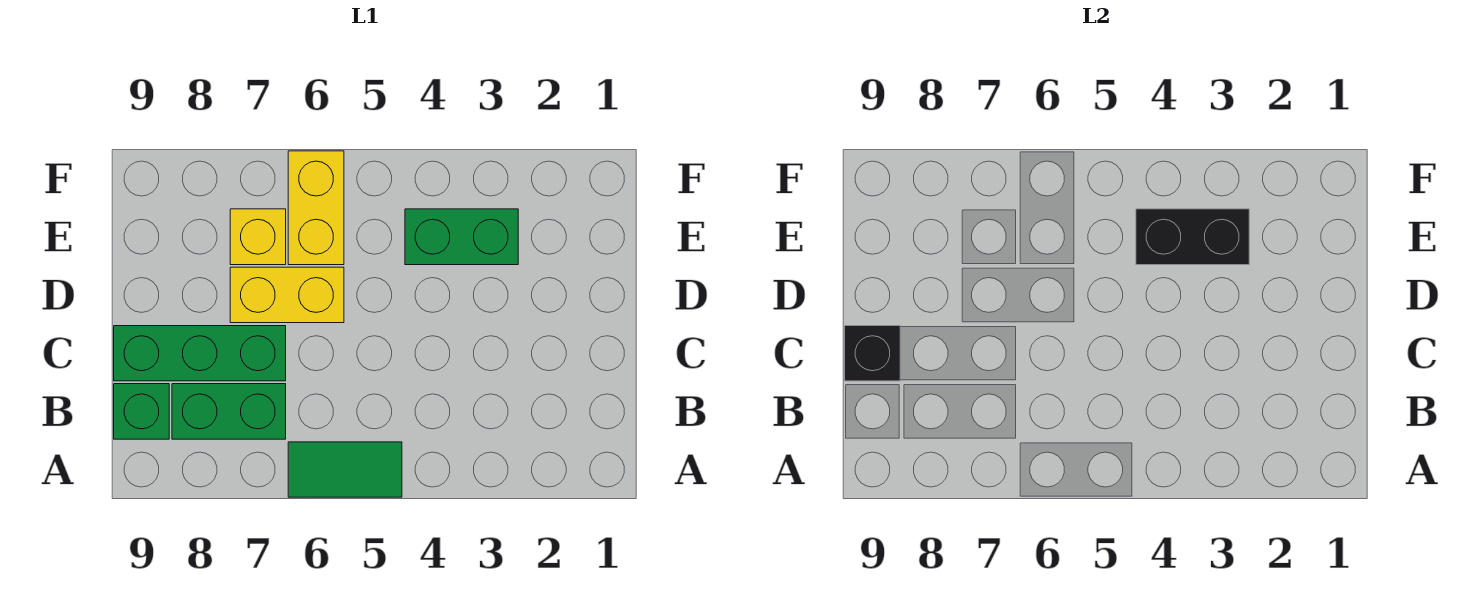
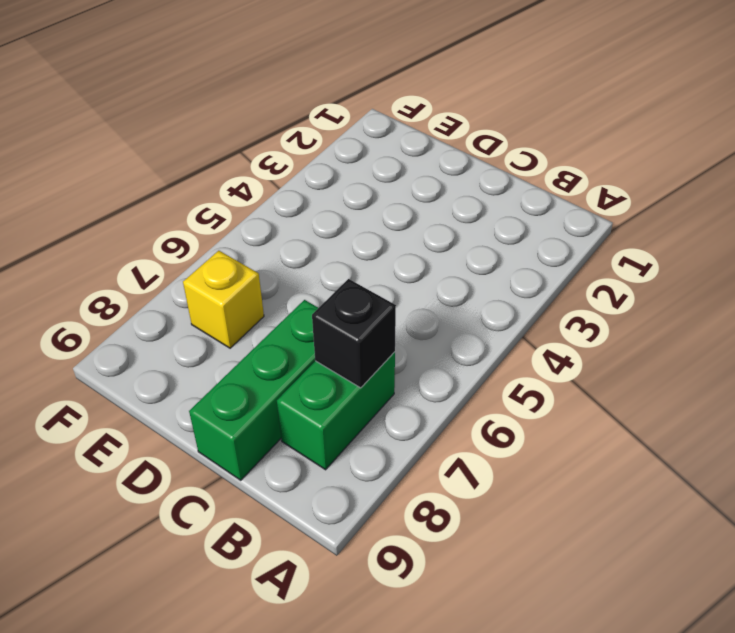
black brick B7 level 2 -> black brick C9 level 2
none -> green tile A5:A6 level 1
none -> green brick B9 level 1

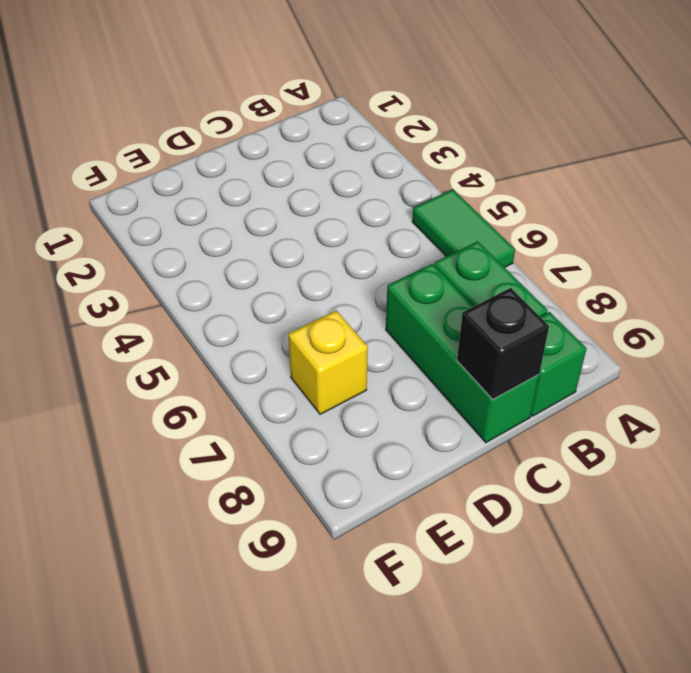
none -> yellow brick D6:D7 level 1
none -> green brick E3:E4 level 1

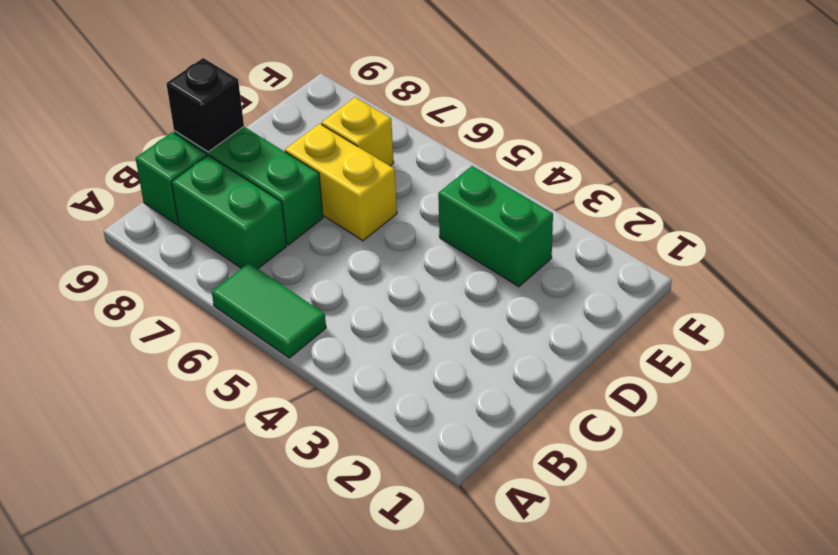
none -> yellow brick E6:F6 level 1
none -> black brick E3:E4 level 2

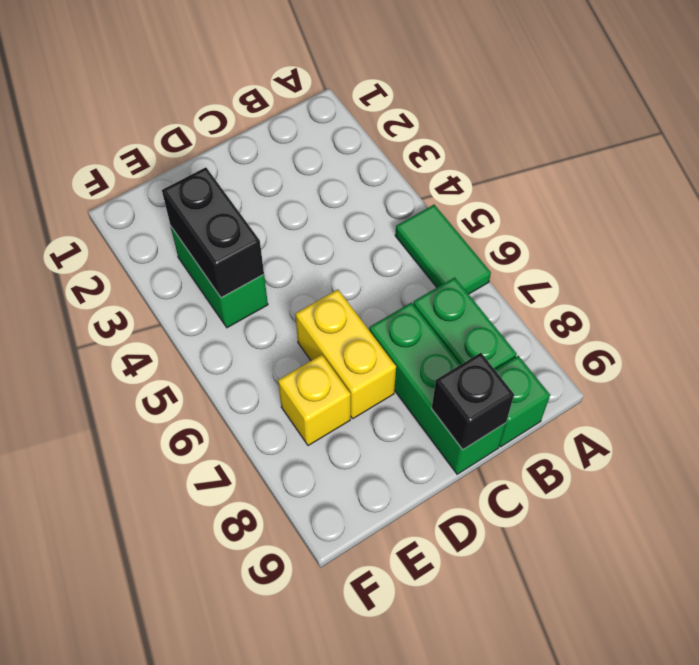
none -> yellow brick E6:F6 level 1

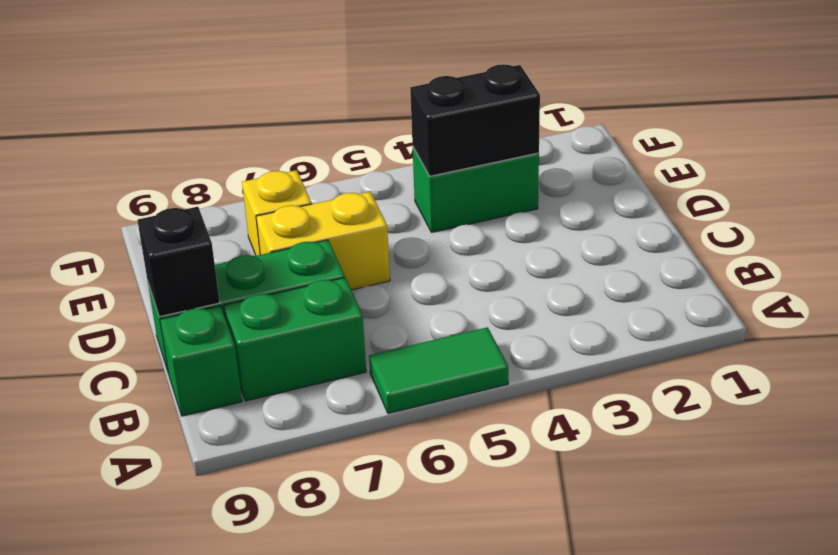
none -> yellow brick E6:F6 level 1

